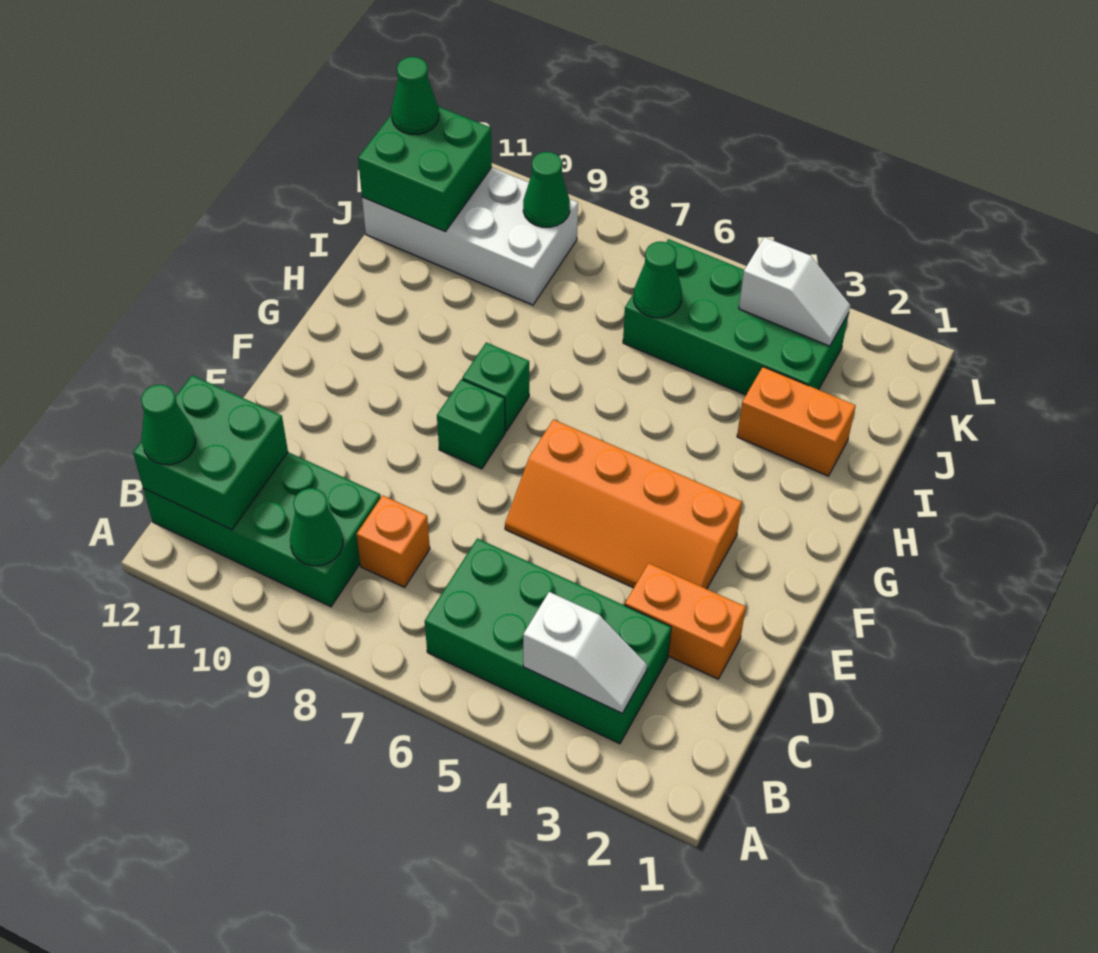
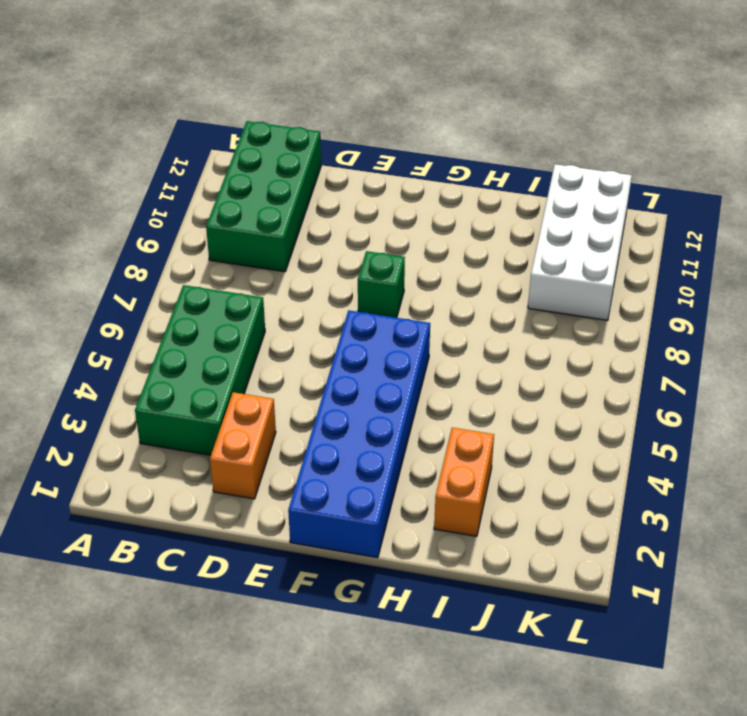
blue brick F1:G6 level 1 -> orange slope E3:F6 level 1 top F
none -> orange brick C8 level 1
none -> green brick G8 level 1
none -> green brick J3:K6 level 1

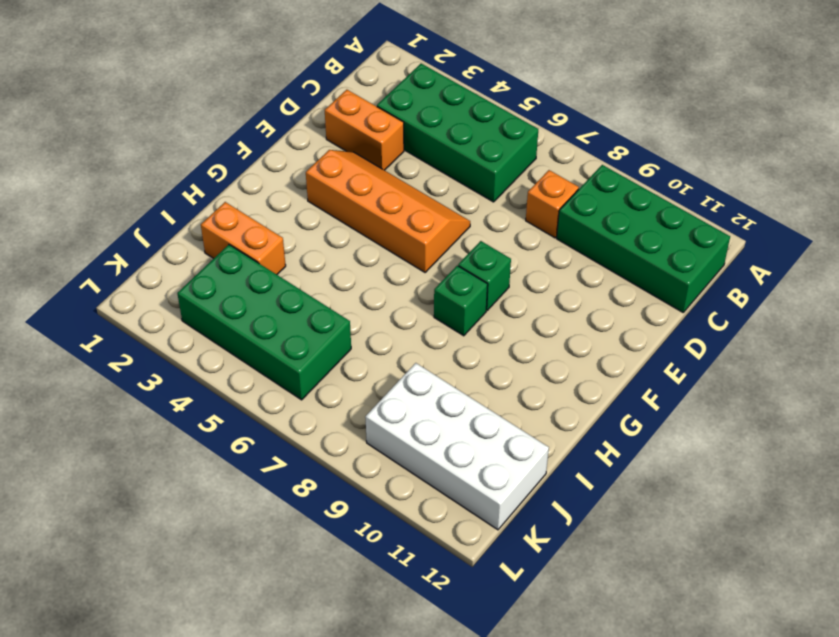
none -> white slope B3:B4 level 2 top 4
none -> green cone B9 level 2
none -> green brick B11:C12 level 2

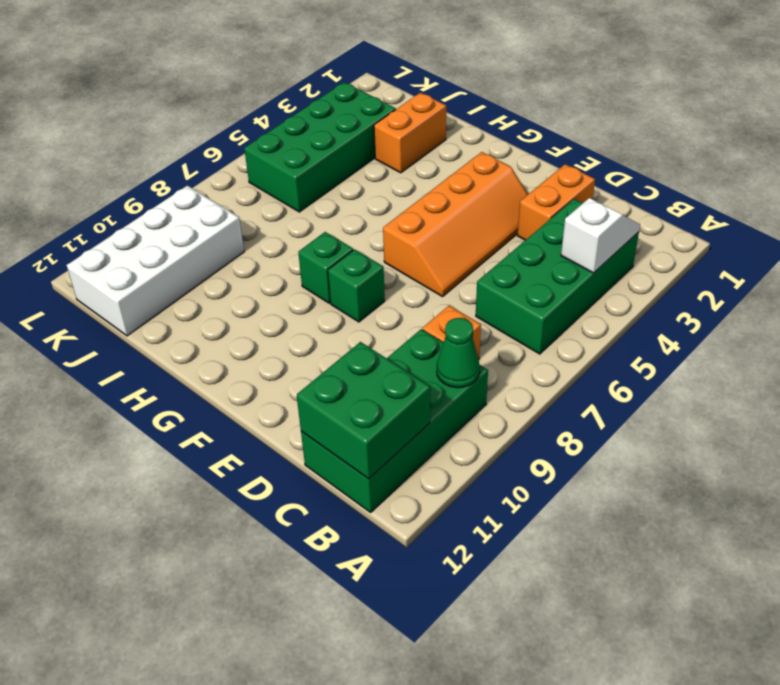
none -> green cone J6 level 2
none -> green brick J11:K12 level 2
none -> white slope K3:K4 level 2 top 4

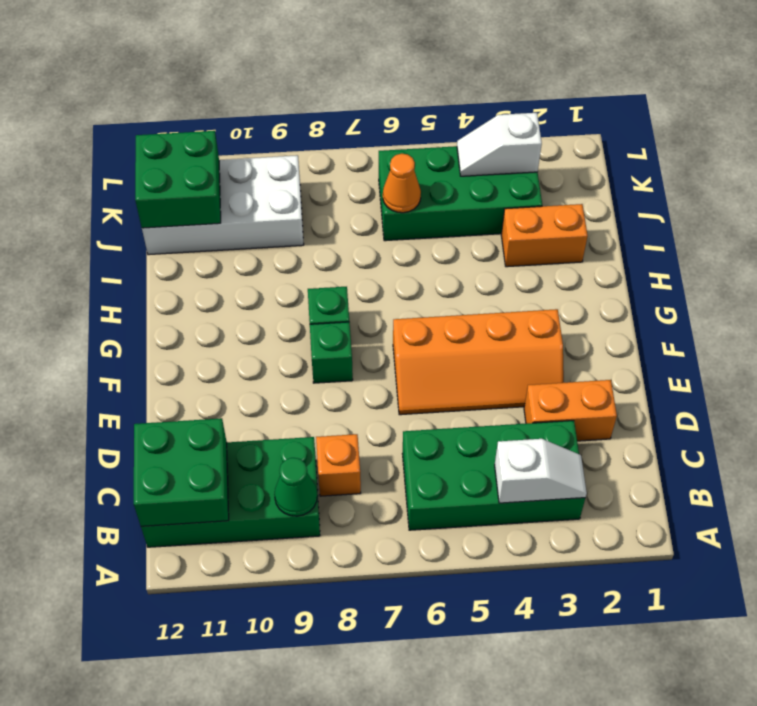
orange cone J6 level 2 -> green cone J6 level 2
white slope K3:K4 level 2 top 3 -> white slope K3:K4 level 2 top 4
none -> green cone K9 level 2
none -> green cone B12 level 3
none -> green cone K12 level 3

